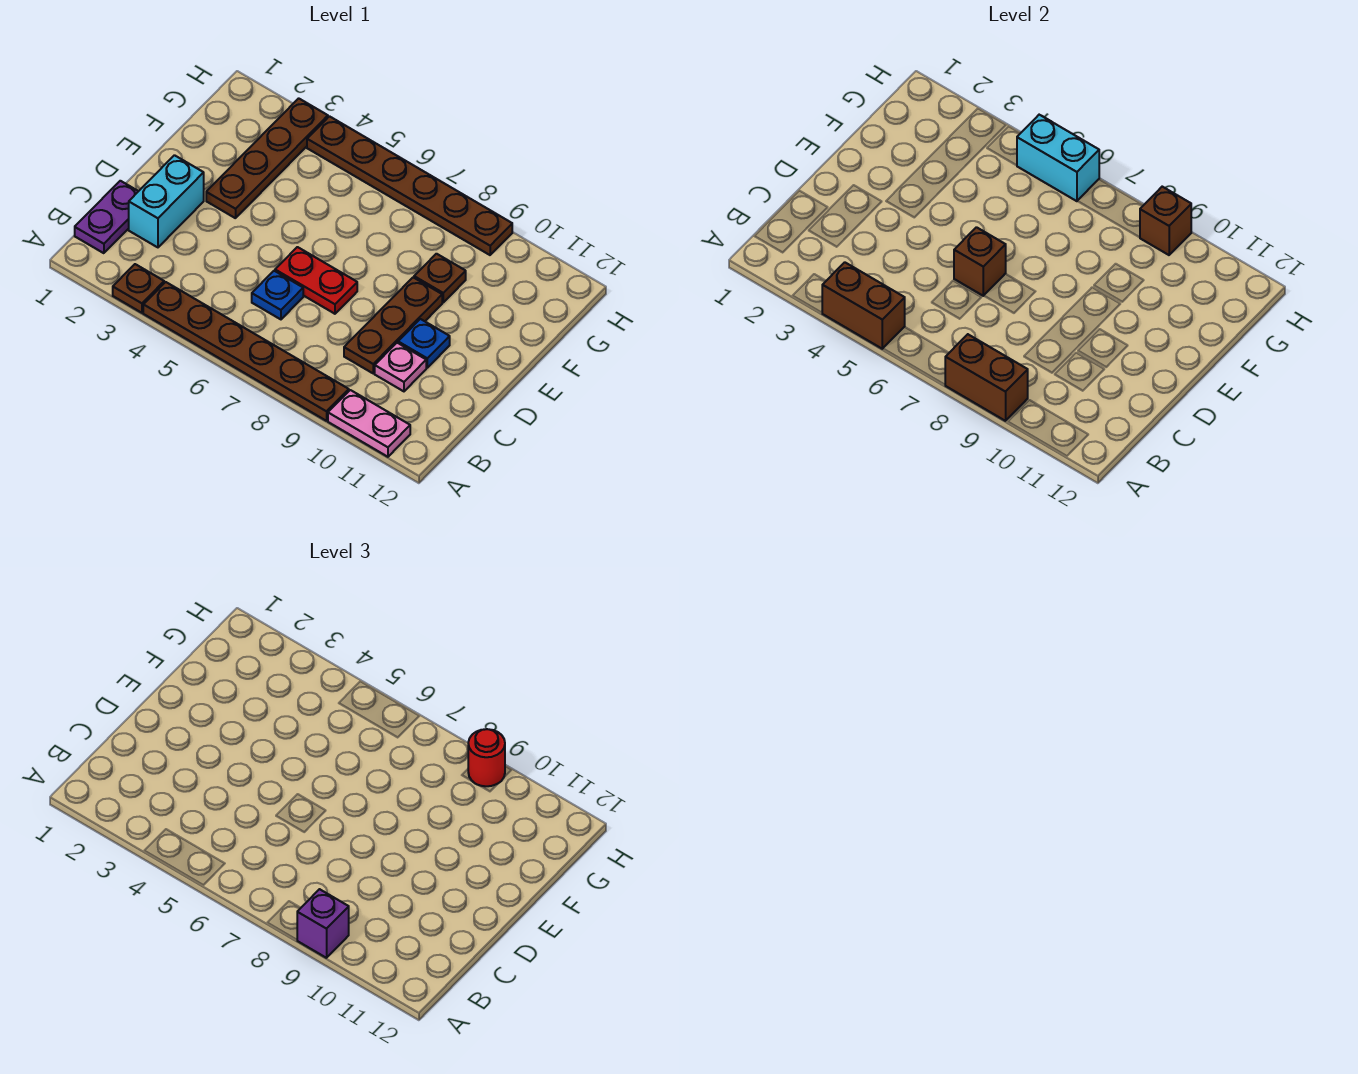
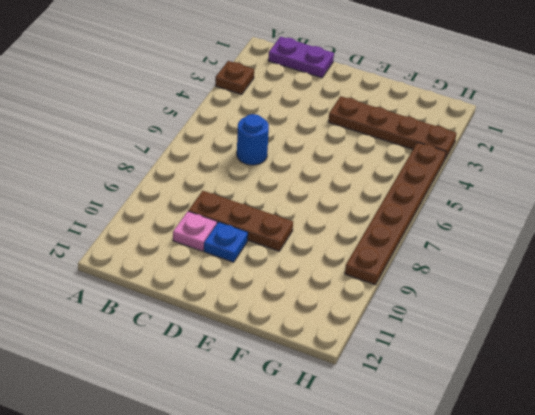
blue round brick C6 level 1 -> blue plate C6 level 1
none -> brown plate A4:A9 level 1
none -> pink plate A10:A11 level 1
none -> cyan brick C2:D2 level 1

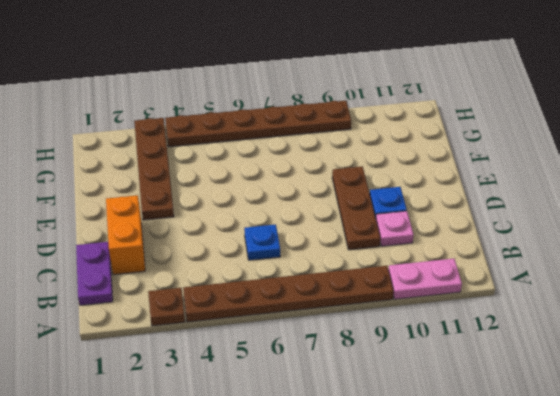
orange brick C2:D2 level 1 -> cyan brick C2:D2 level 1
none -> red plate D6:D7 level 1
none -> brown plate F9 level 1
none -> brown brick A4:A5 level 2

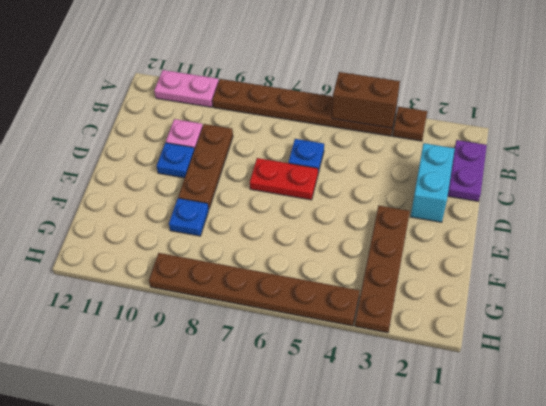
blue plate F9 level 1 -> brown plate F9 level 1
none -> brown brick A8:A9 level 2
none -> brown brick D6 level 2
none -> cyan brick H5:H6 level 2

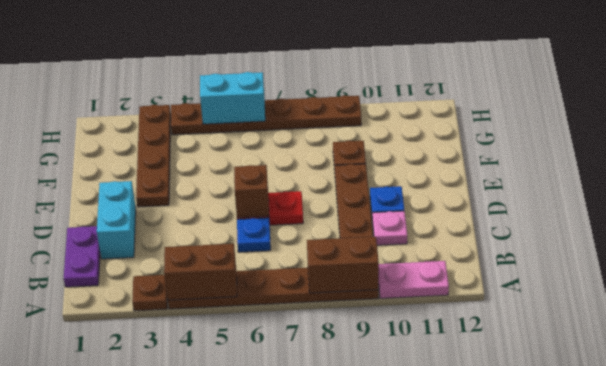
none -> brown brick H9 level 2
none -> purple brick A9 level 3
none -> red round brick H9 level 3

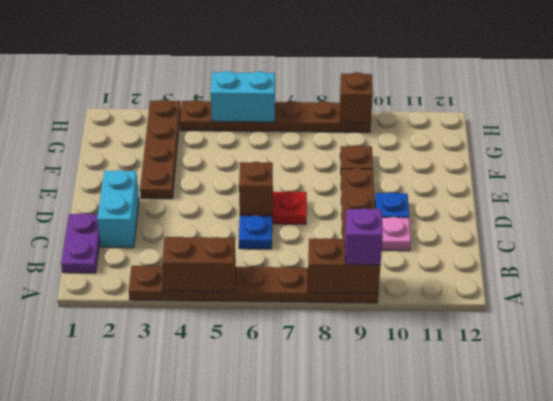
none -> pink plate A10:A11 level 1
none -> red round brick H9 level 3

